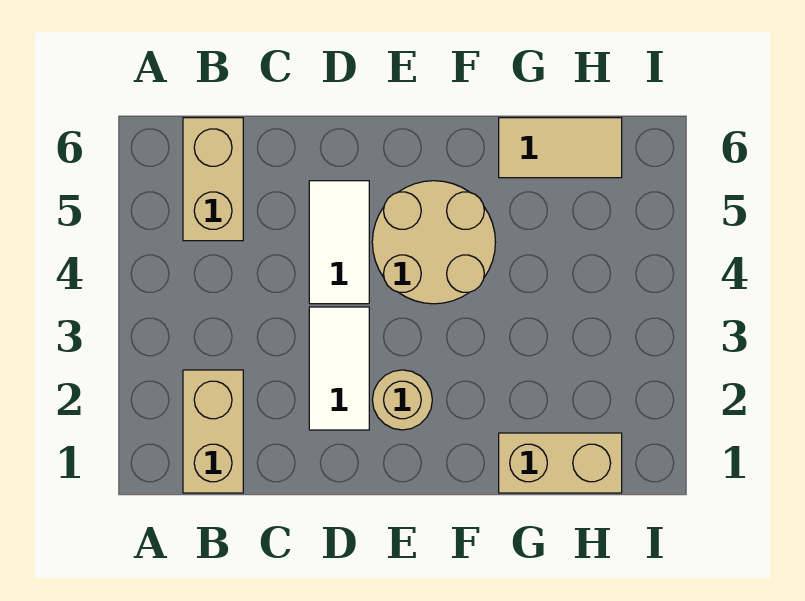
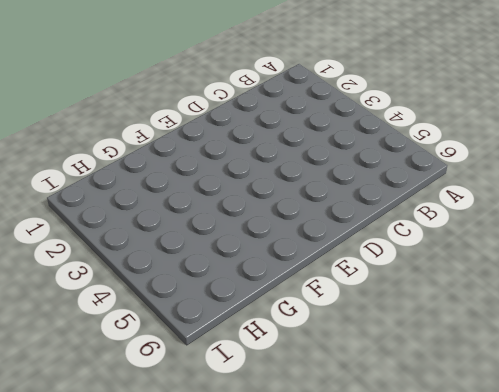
none -> tan brick B1:B2 level 1
none -> tan brick B5:B6 level 1

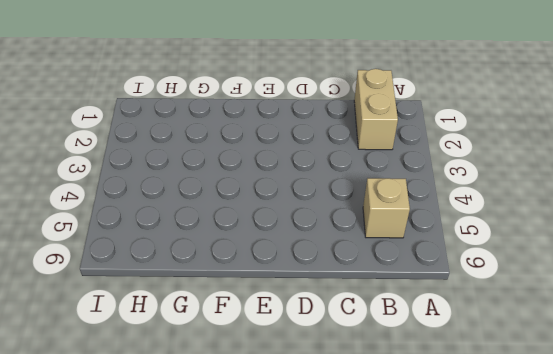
tan brick B5 level 1 -> tan brick B5:B6 level 1
none -> white tile D2:D3 level 1
none -> white tile D4:D5 level 1

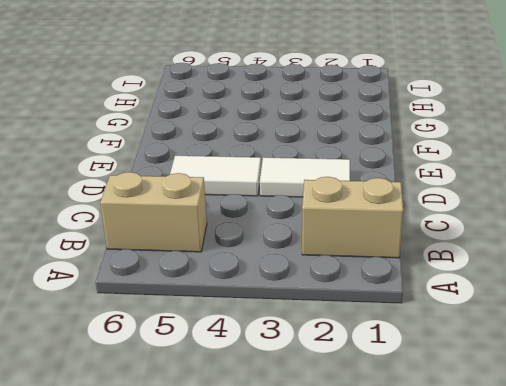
none -> tan round brick E2 level 1
none -> tan round brick E4:F5 level 1

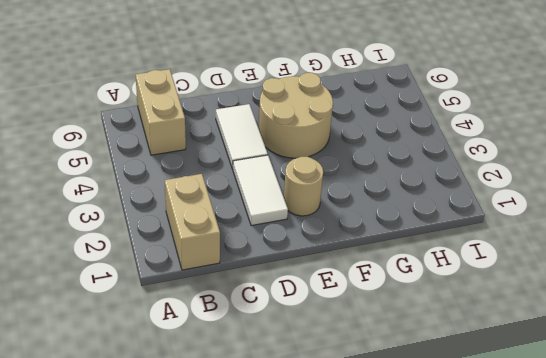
none -> tan brick G1:H1 level 1
none -> tan tile G6:H6 level 1

